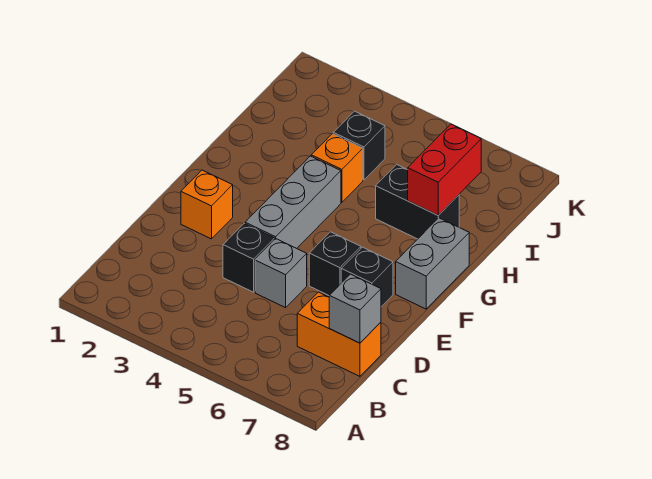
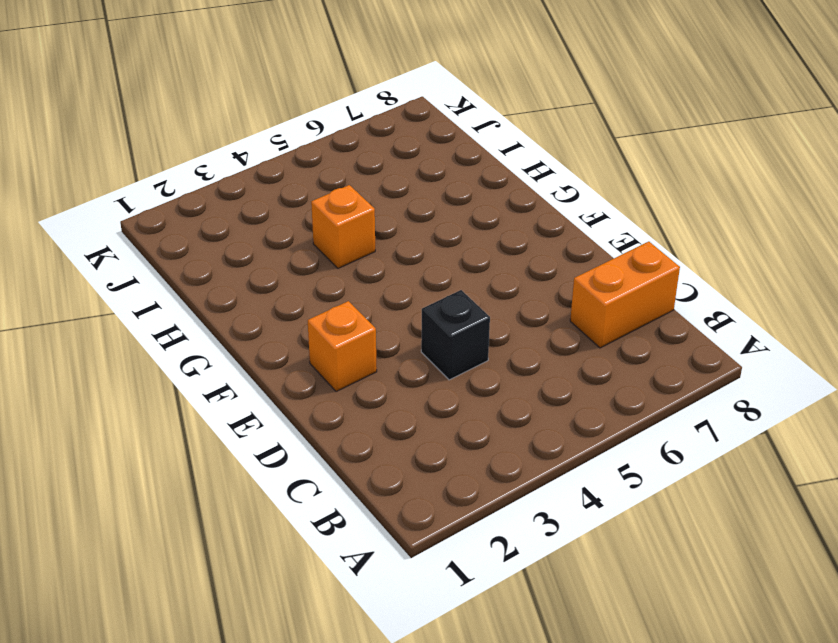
none -> grey brick D5 level 1
none -> grey brick E4:G4 level 1
none -> black brick E6 level 1

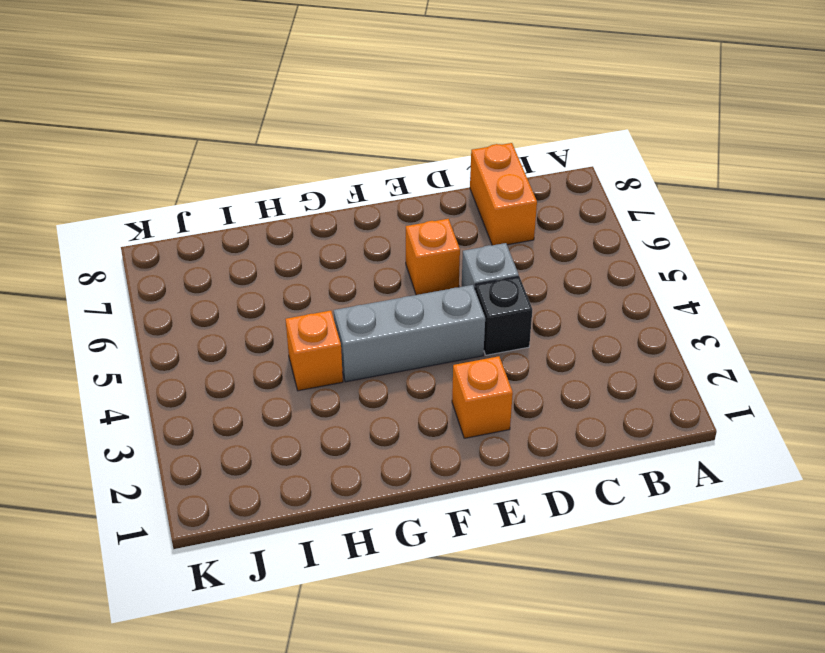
orange brick E6 level 1 -> black brick E6 level 1
none -> black brick E7 level 1
none -> grey brick F8:G8 level 1
none -> black brick H6:H7 level 1

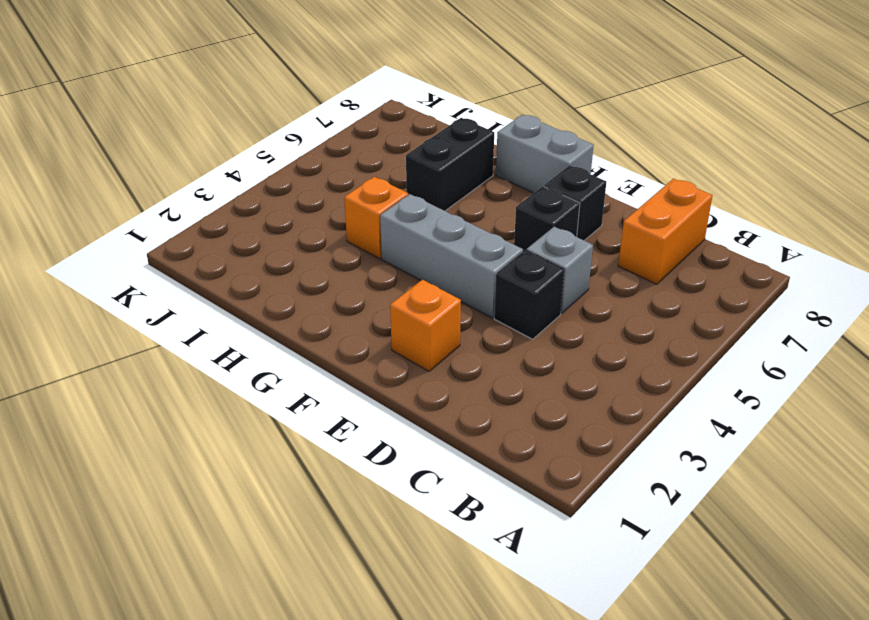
none -> black brick I4 level 1
none -> grey brick C8 level 2
none -> red brick H7:I7 level 2

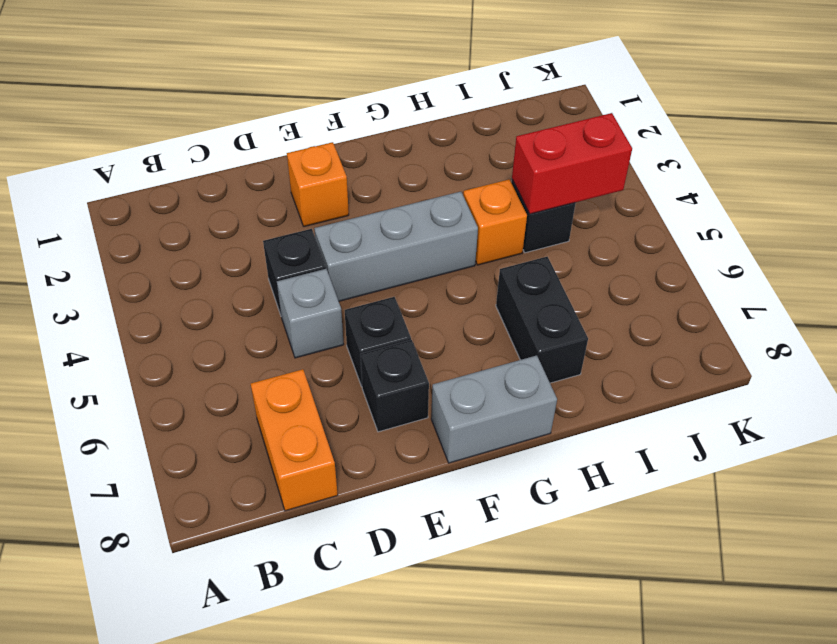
red brick I4:J4 level 2 -> red brick H7:I7 level 2
none -> grey brick C8 level 2

